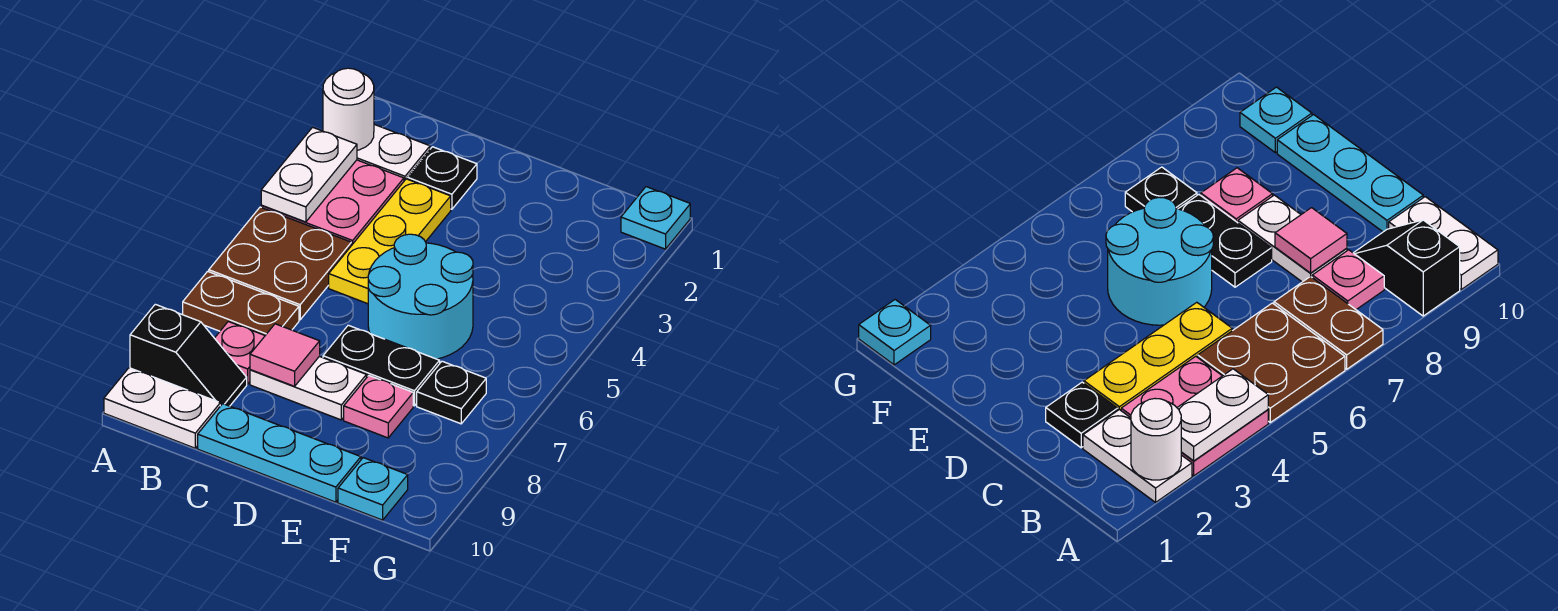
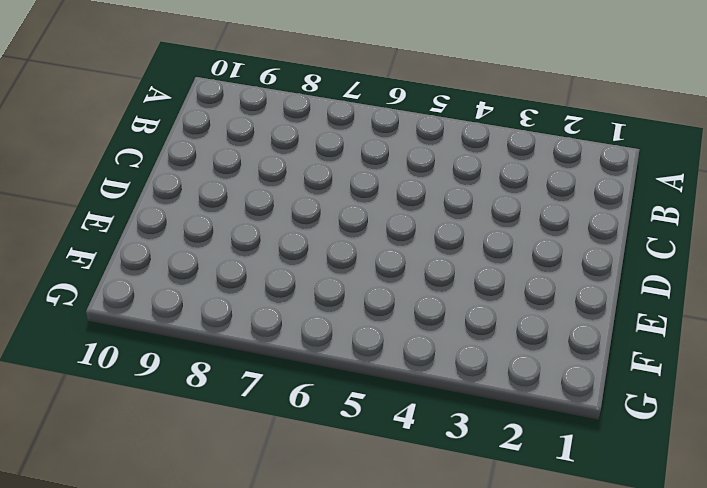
none -> white plate A2:B2 level 1
none -> pink plate A3:B4 level 1
none -> brown plate A5:B6 level 1

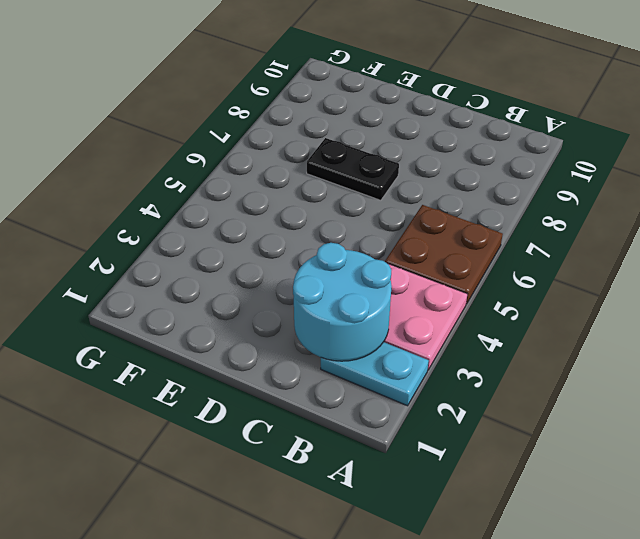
cyan plate A2:B2 level 1 -> white plate A2:B2 level 1
cyan round brick B2:C3 level 2 -> cyan round brick D5:E6 level 1
none -> brown plate A7:B7 level 1
none -> black slope A9:B9 level 1 top A
none -> white plate A10:B10 level 1

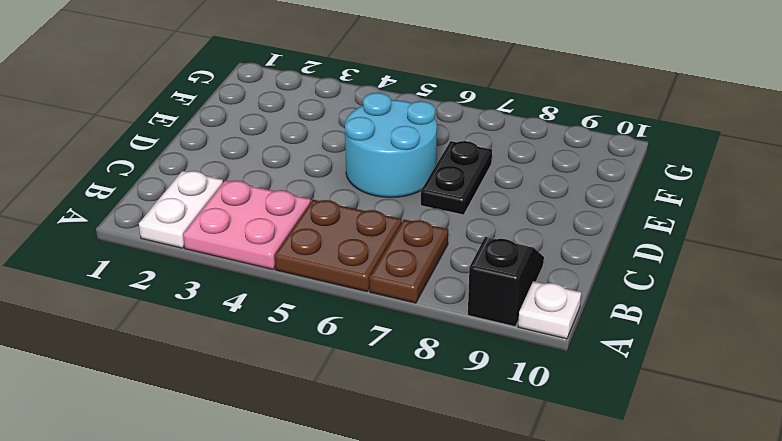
white plate A10 level 1 -> white plate A10:B10 level 1
none -> pink plate B8 level 1
none -> black plate C2 level 1
none -> yellow plate C3:C5 level 1

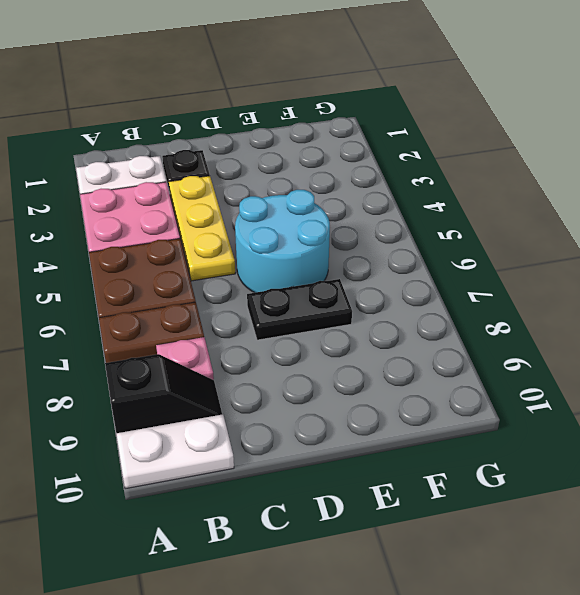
none -> white plate C8:D8 level 1
none -> cyan plate C10:E10 level 1
none -> pink plate E8 level 1

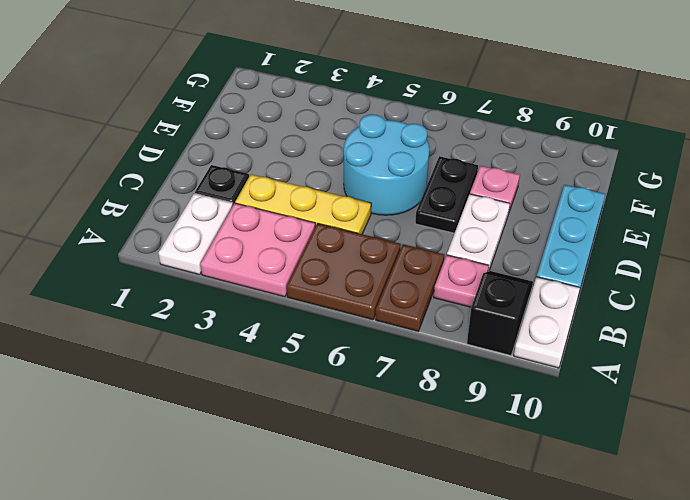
none -> black plate F7 level 1
none -> cyan plate F10 level 1
none -> cyan plate G1 level 1

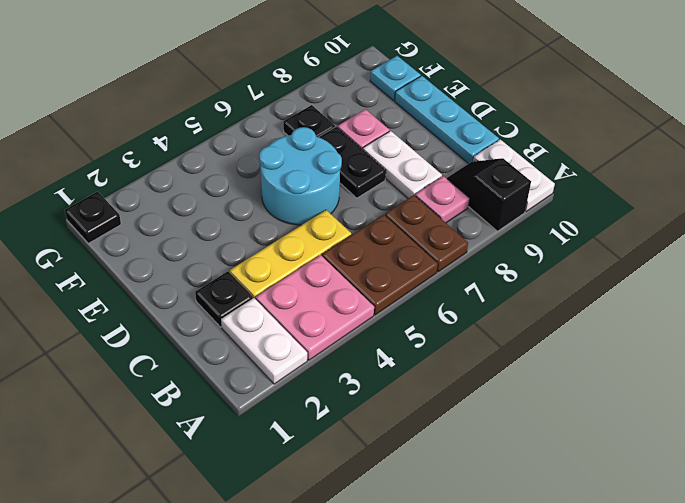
black plate G1 level 1 -> cyan plate G1 level 1
none -> white round brick A2 level 2
none -> white plate A3:A4 level 2
none -> pink tile C8 level 2

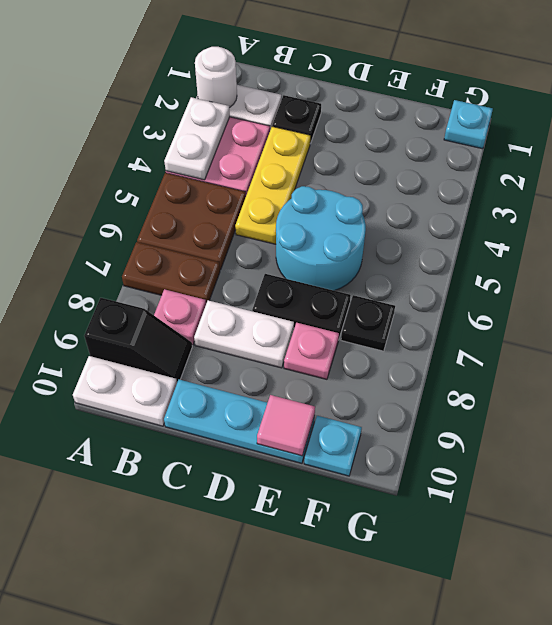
pink tile E10 level 2 -> pink tile C8 level 2

